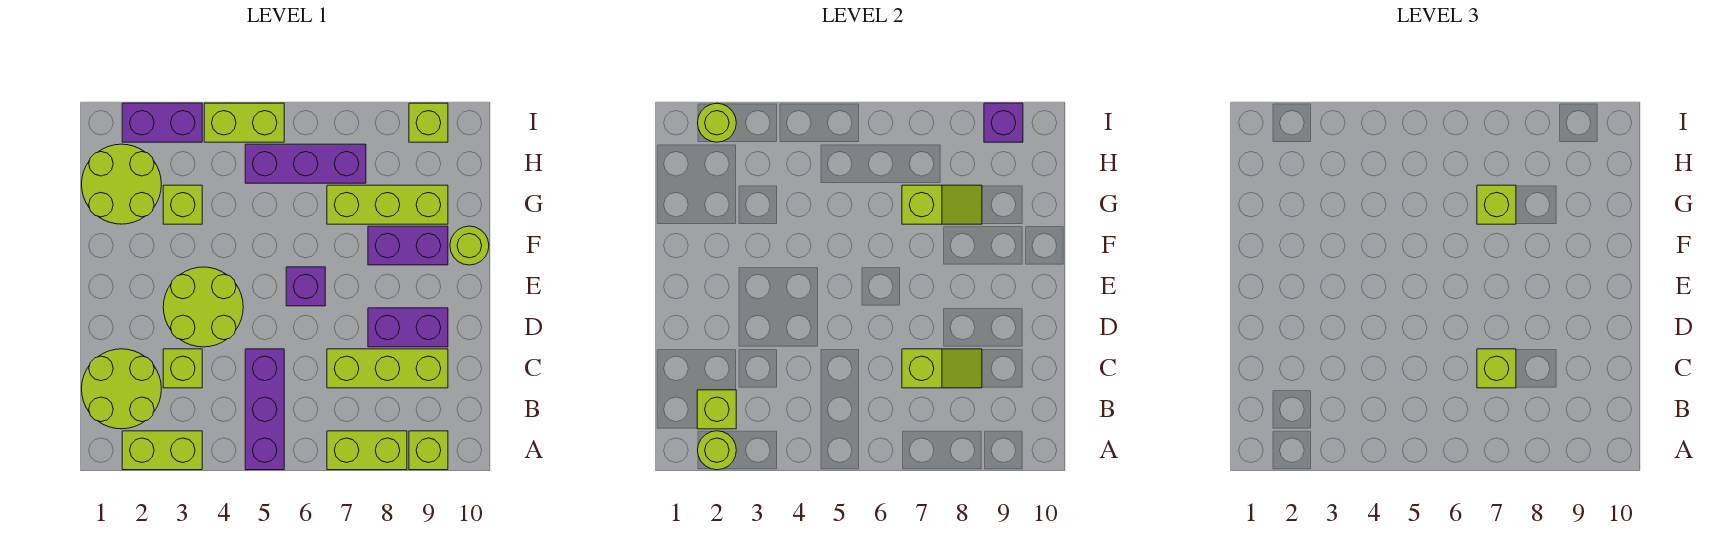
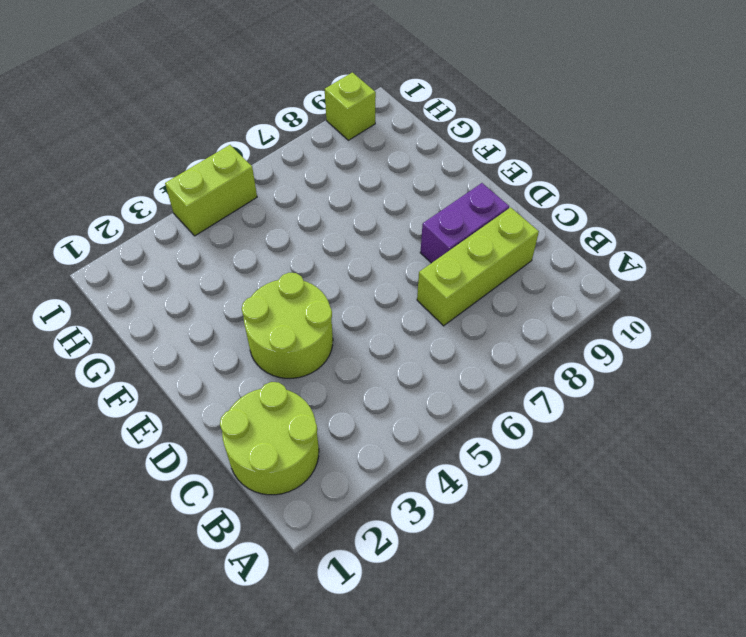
none -> lime brick A2:A3 level 1
none -> purple brick A5:C5 level 1
none -> lime brick A7:A8 level 1

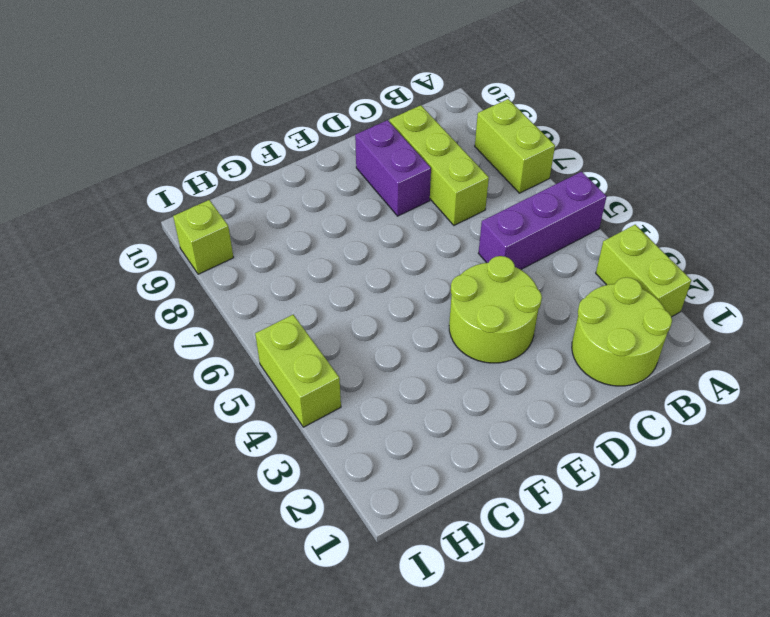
none -> lime brick A9 level 1
none -> lime brick C3 level 1
none -> purple brick E6 level 1

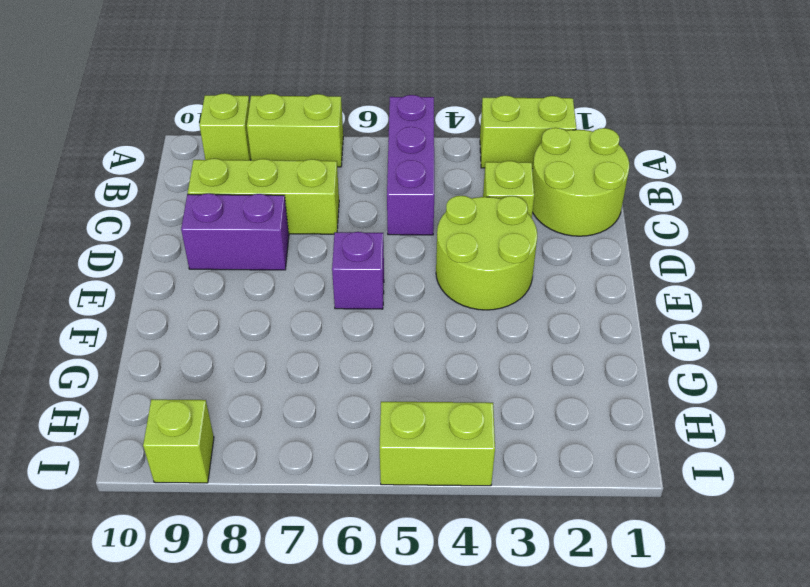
none -> purple brick F8:F9 level 1
none -> lime round brick F10 level 1
none -> lime round brick G1:H2 level 1

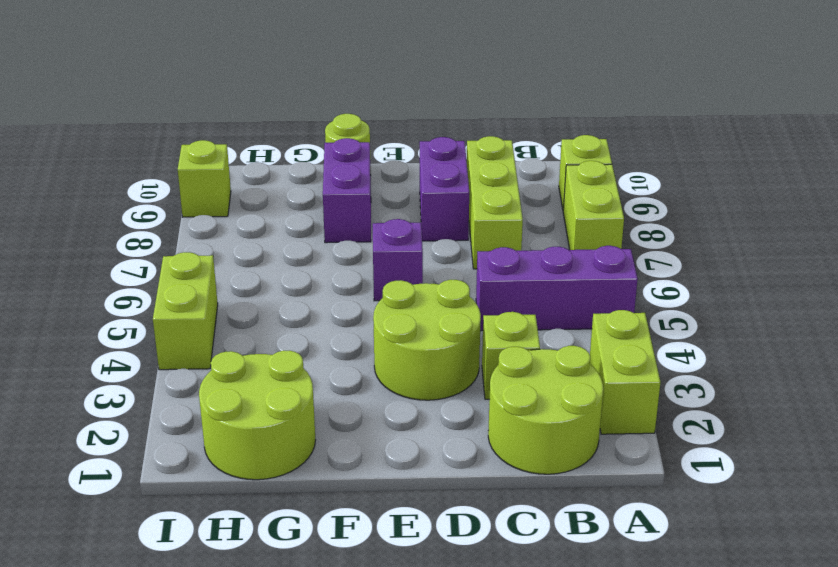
none -> lime brick G3 level 1
none -> lime brick G7:G9 level 1
none -> purple brick H5:H7 level 1

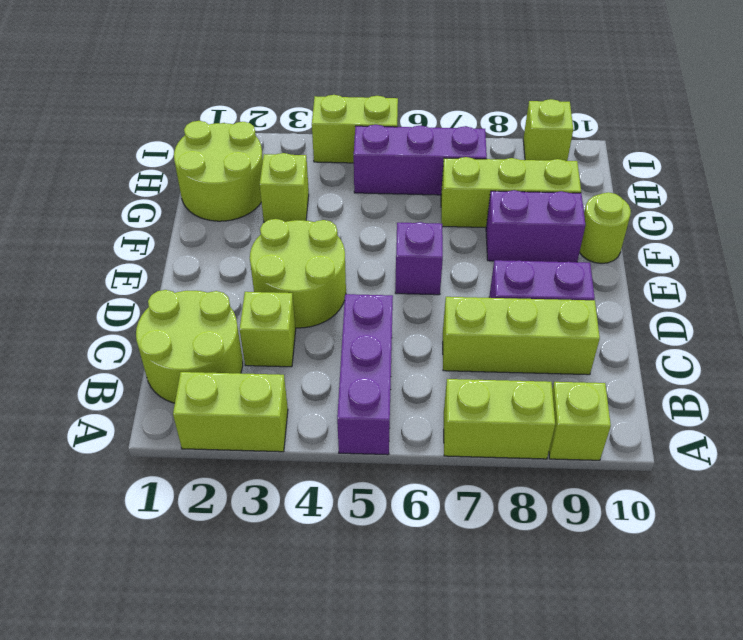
none -> purple brick I2:I3 level 1
none -> lime round brick A2 level 2
none -> lime brick B2 level 2

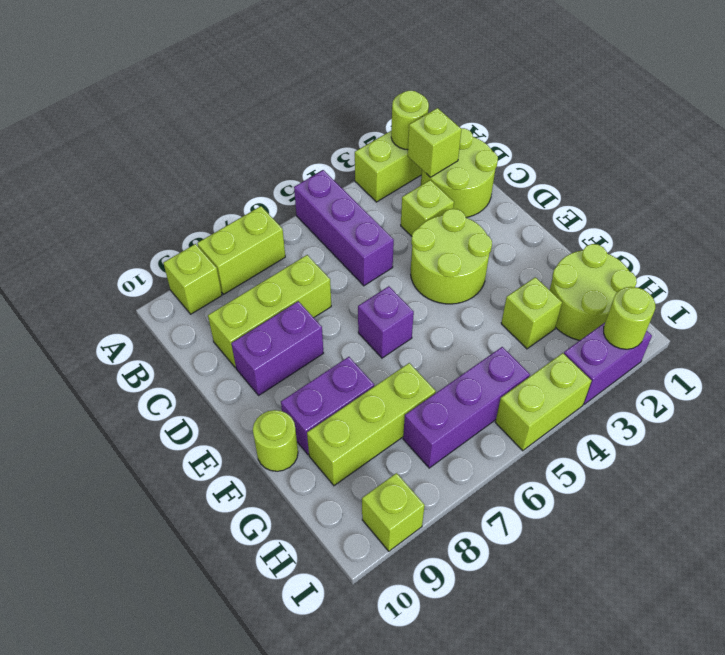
none -> lime slope C7:C8 level 2 top 7
none -> lime slope G7:G8 level 2 top 7
none -> purple brick I9 level 2

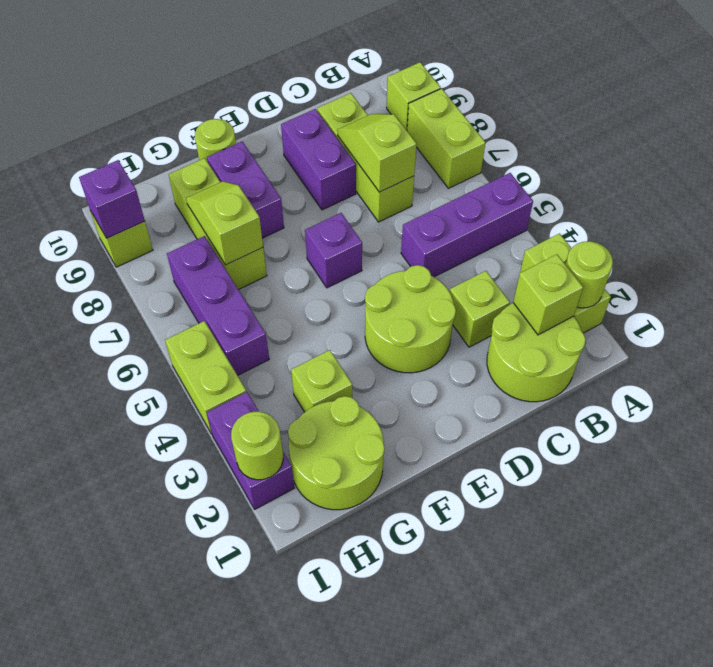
none -> lime brick C7 level 3
none -> lime brick G7 level 3

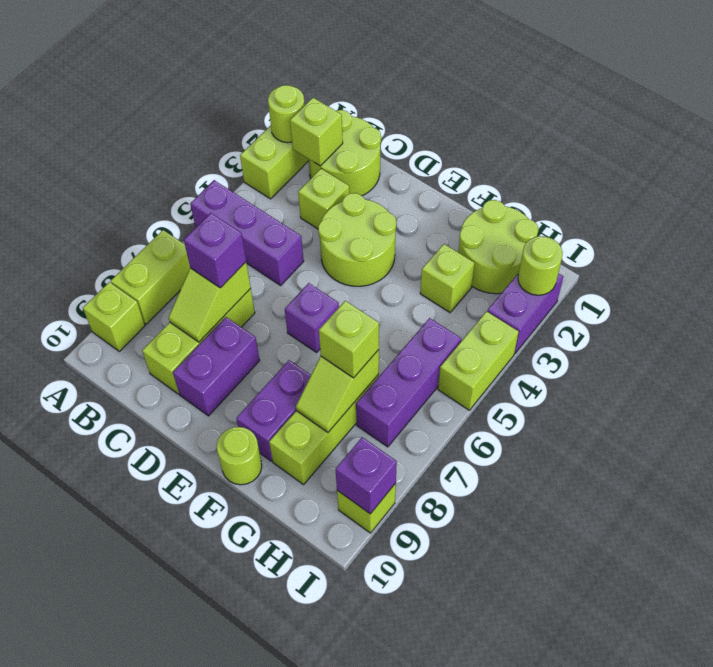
purple brick C7 level 3 -> lime brick C7 level 3

